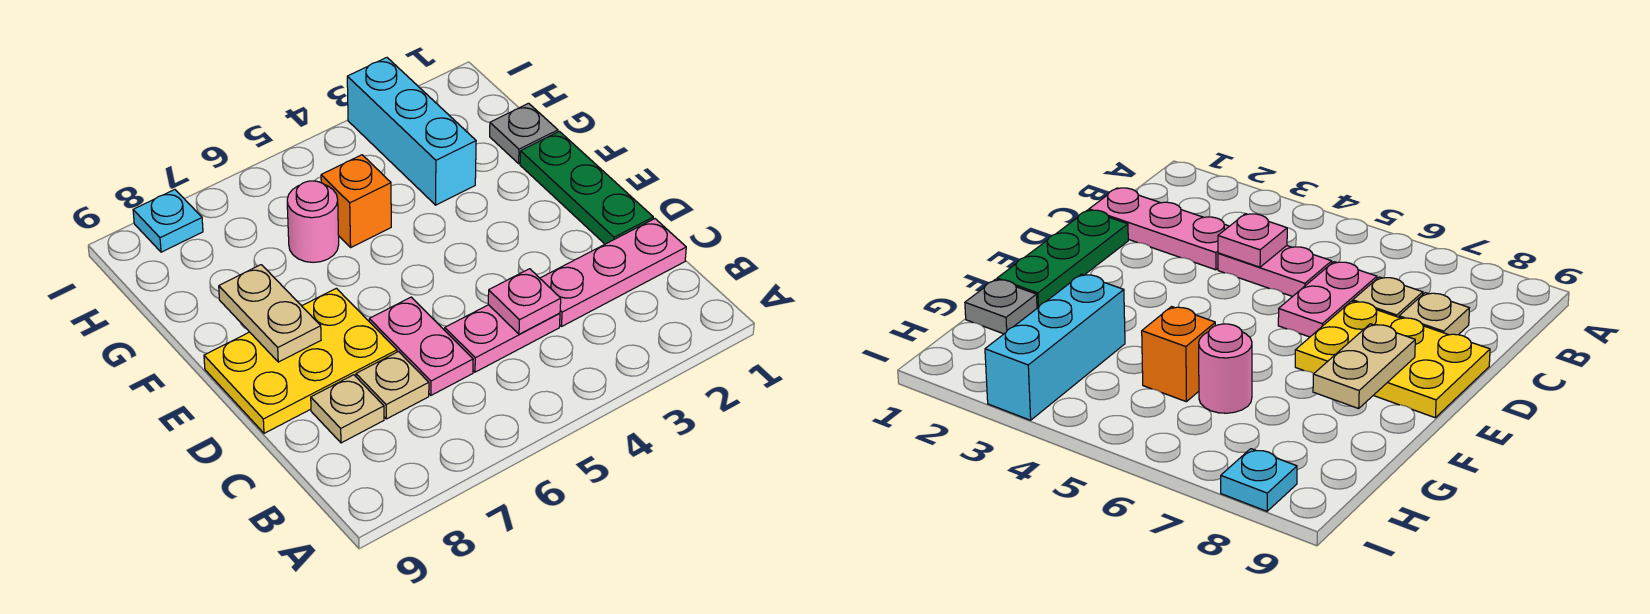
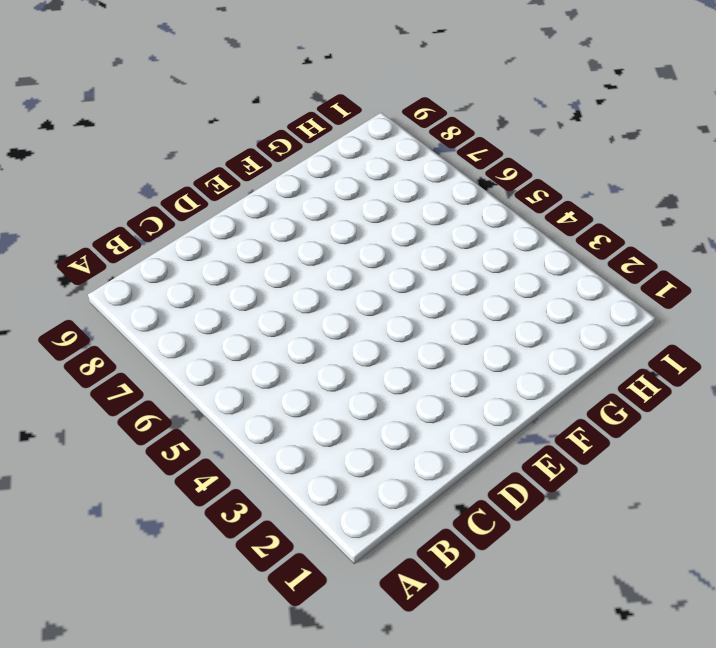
none -> pink plate C1:C3 level 1
none -> pink plate C4:C5 level 1
none -> pink plate C6:D6 level 1

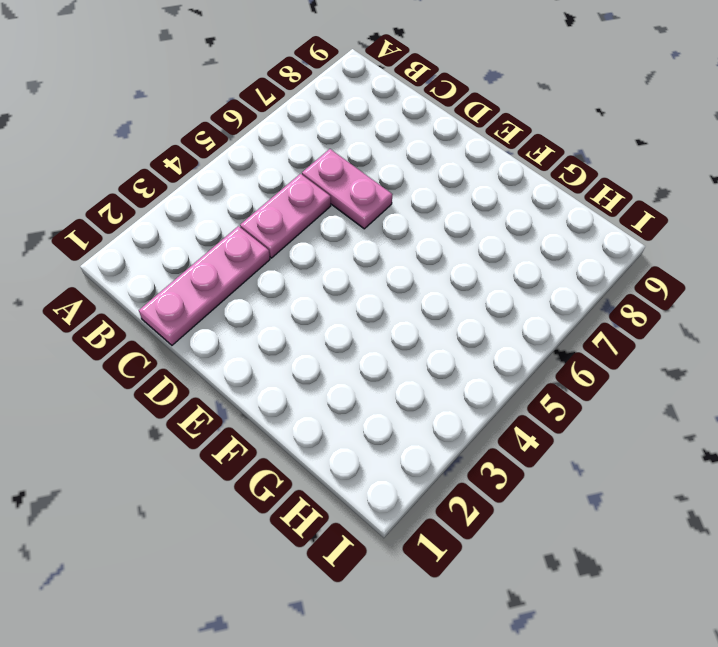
none -> tan plate C7 level 1
none -> tan plate C8 level 1
none -> green plate D1:F1 level 1

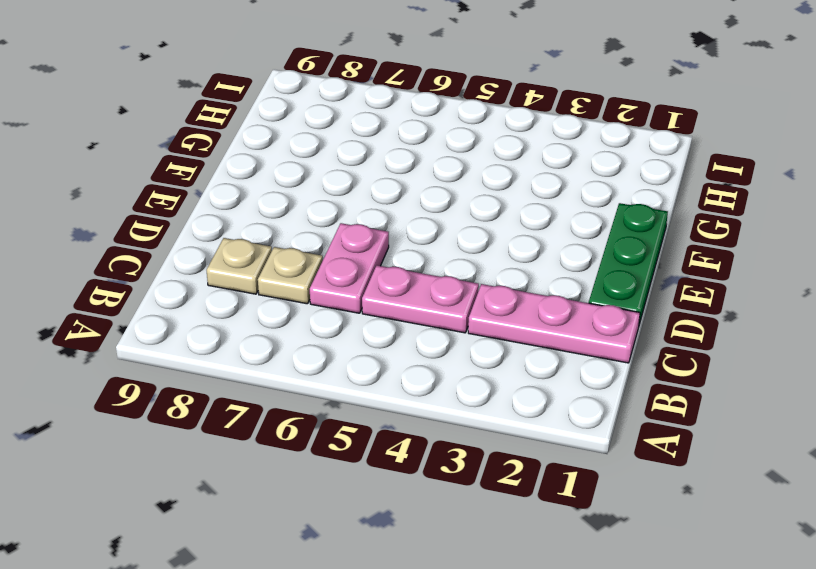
none -> yellow plate D7:E9 level 1
none -> grey plate G1 level 1
none -> cyan brick G3:I3 level 1

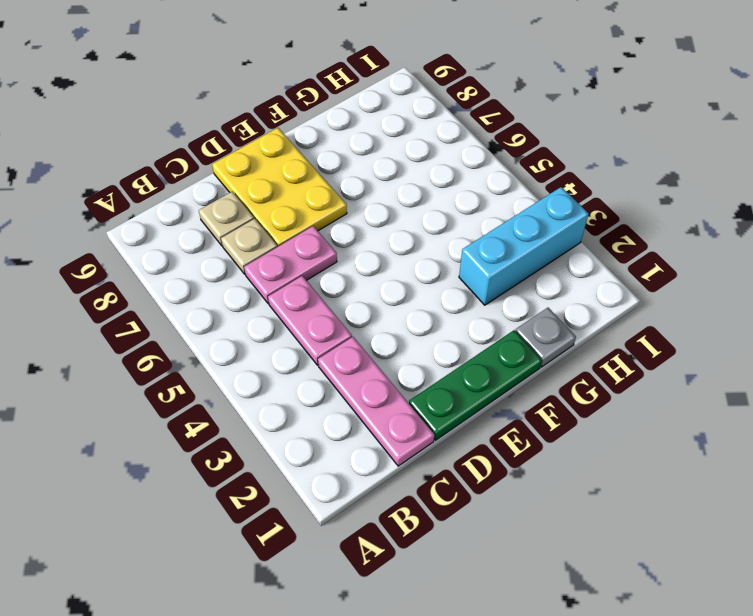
none -> orange brick G5 level 1
none -> pink round brick G6 level 1
none -> cyan plate I8 level 1

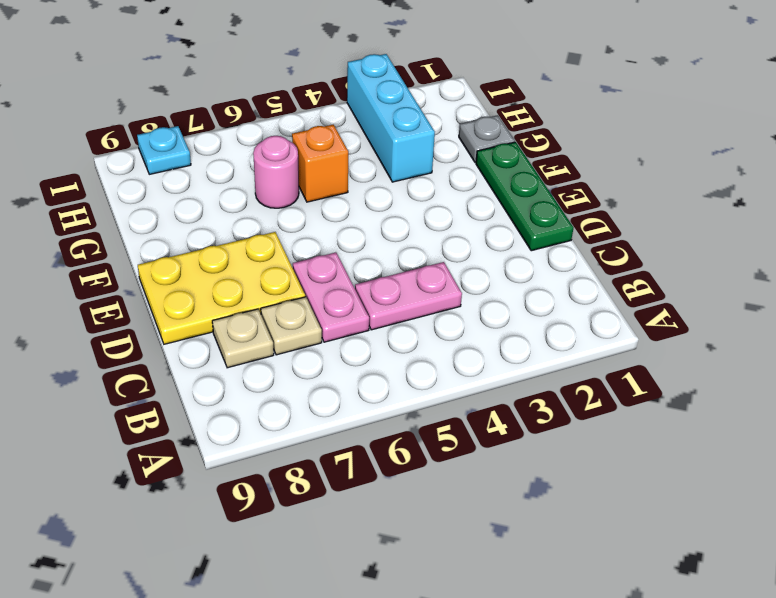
none -> pink plate C1:C3 level 1
none -> pink plate C4 level 2
none -> tan plate E8:F8 level 2

